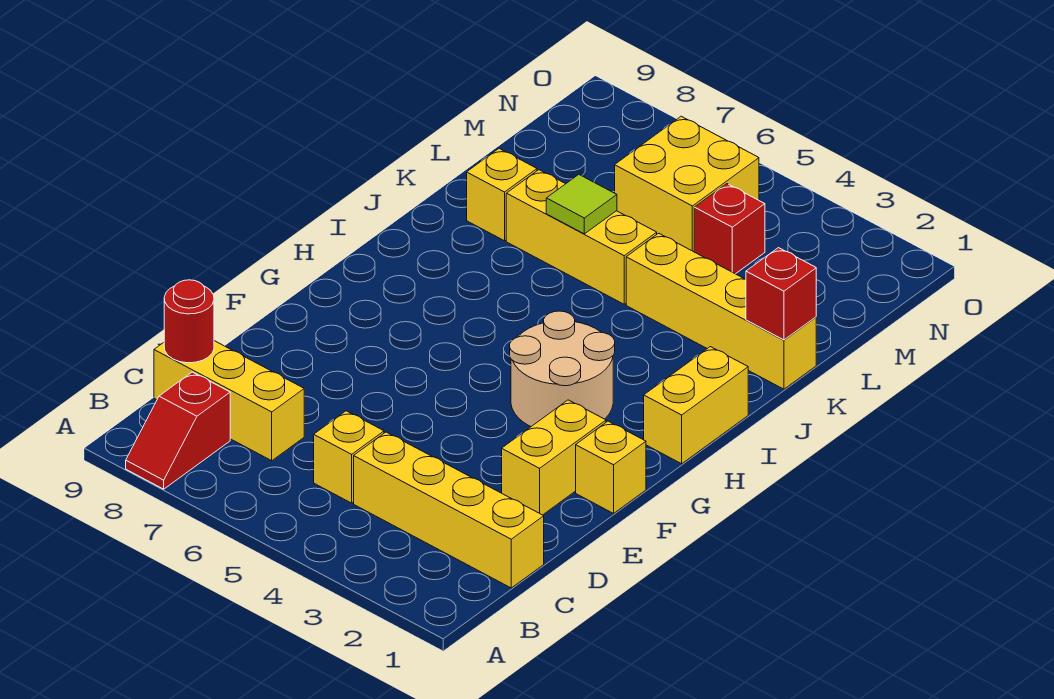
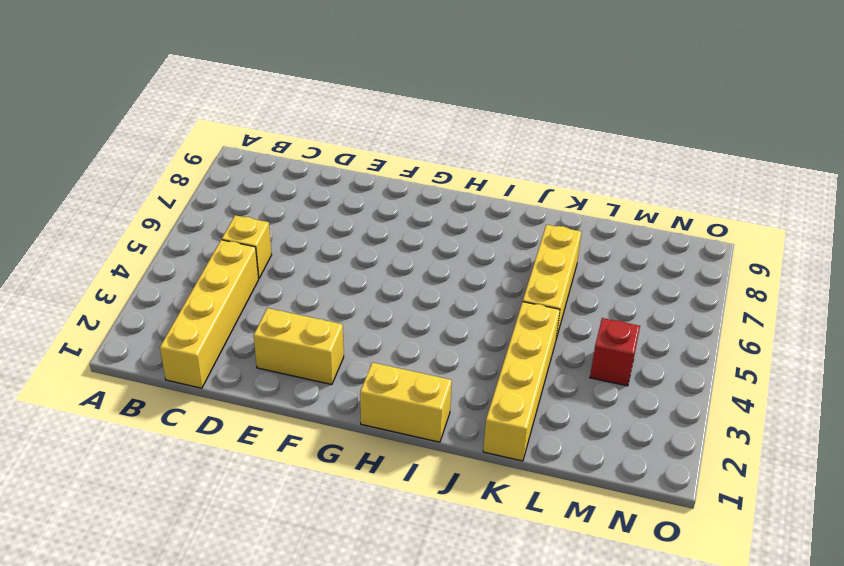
none -> red slope A8:B8 level 1 top B
none -> yellow brick C7:C9 level 1
none -> yellow brick F1 level 1

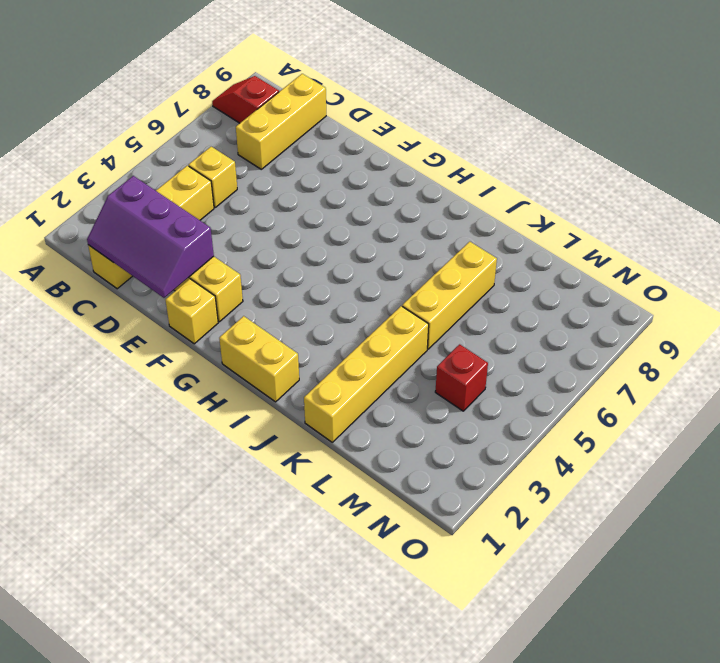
purple slope C1:E2 level 2 top 2 -> none
none -> tan round brick G3:H4 level 1
none -> yellow brick K8 level 1
none -> yellow brick M5:N6 level 1

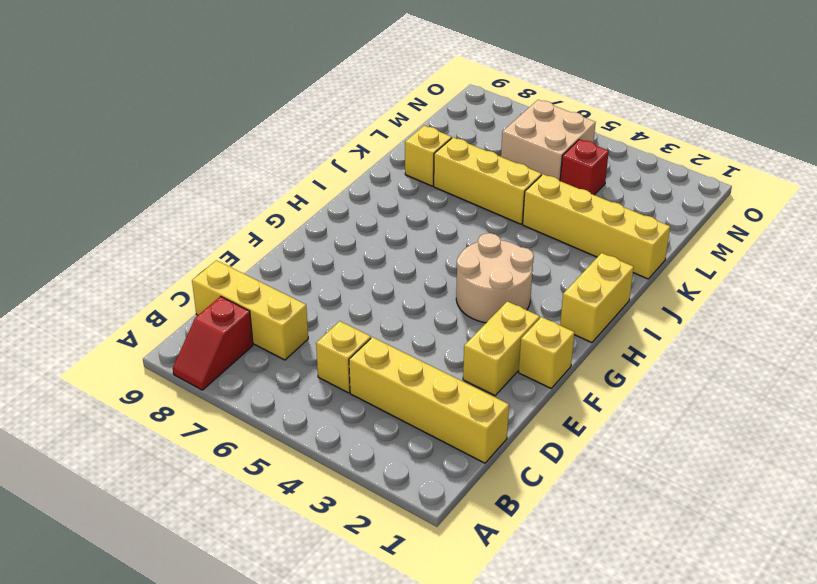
tan brick M5:N6 level 1 -> yellow brick M5:N6 level 1
none -> red round brick C9 level 2
none -> red brick K1 level 2
none -> lime tile K6 level 2

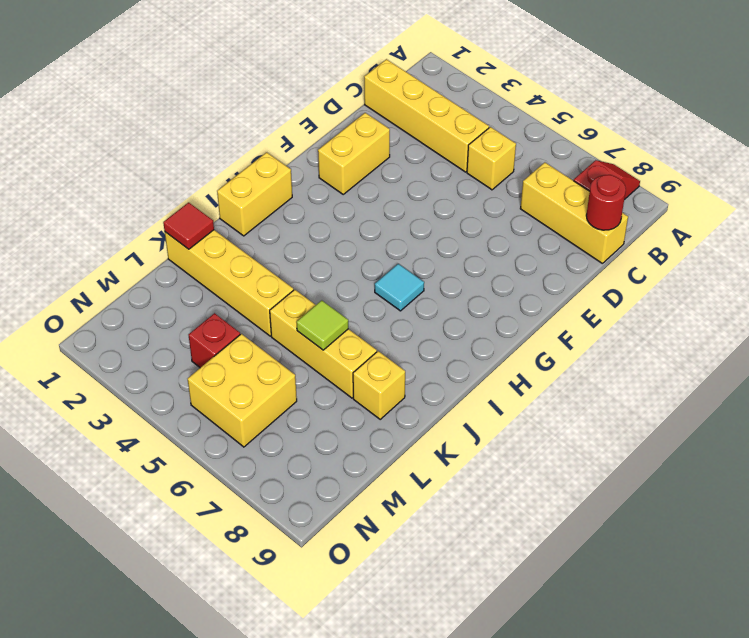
cyan tile H6 level 1 -> none
red tile K1 level 2 -> red brick K1 level 2
none -> yellow brick F1 level 1
none -> tan round brick G3:H4 level 1

